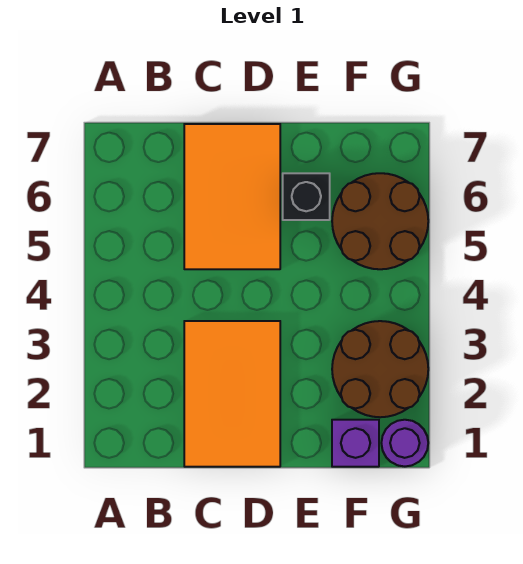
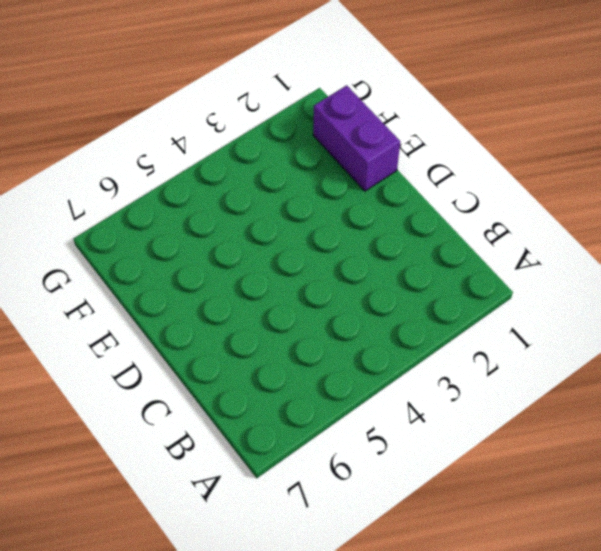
purple brick E1:F1 level 1 -> purple brick F1 level 1
none -> orange tile C1:D3 level 1
none -> orange tile C5:D7 level 1

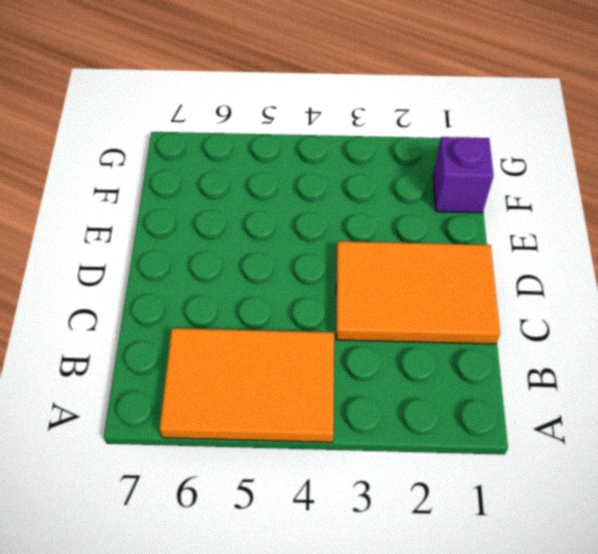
orange tile A4:B6 level 1 -> orange tile C5:D7 level 1
none -> black brick E6 level 1
none -> brown round brick F2:G3 level 1

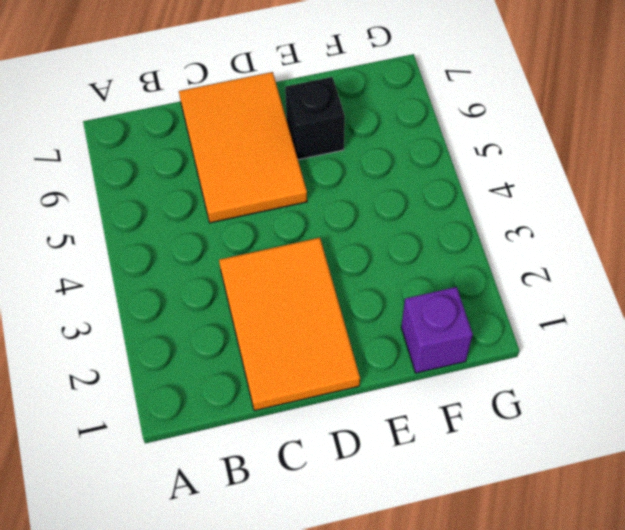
none -> brown round brick F2:G3 level 1
none -> brown round brick F5:G6 level 1

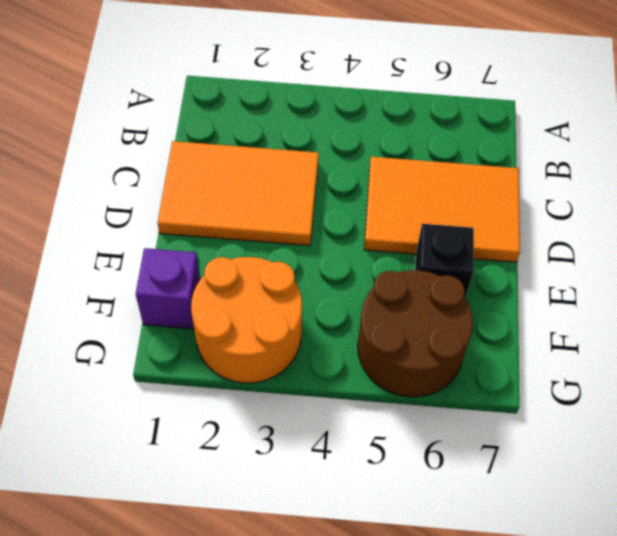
orange round brick F2:G3 level 1 -> brown round brick F2:G3 level 1
none -> purple round brick G1 level 1

